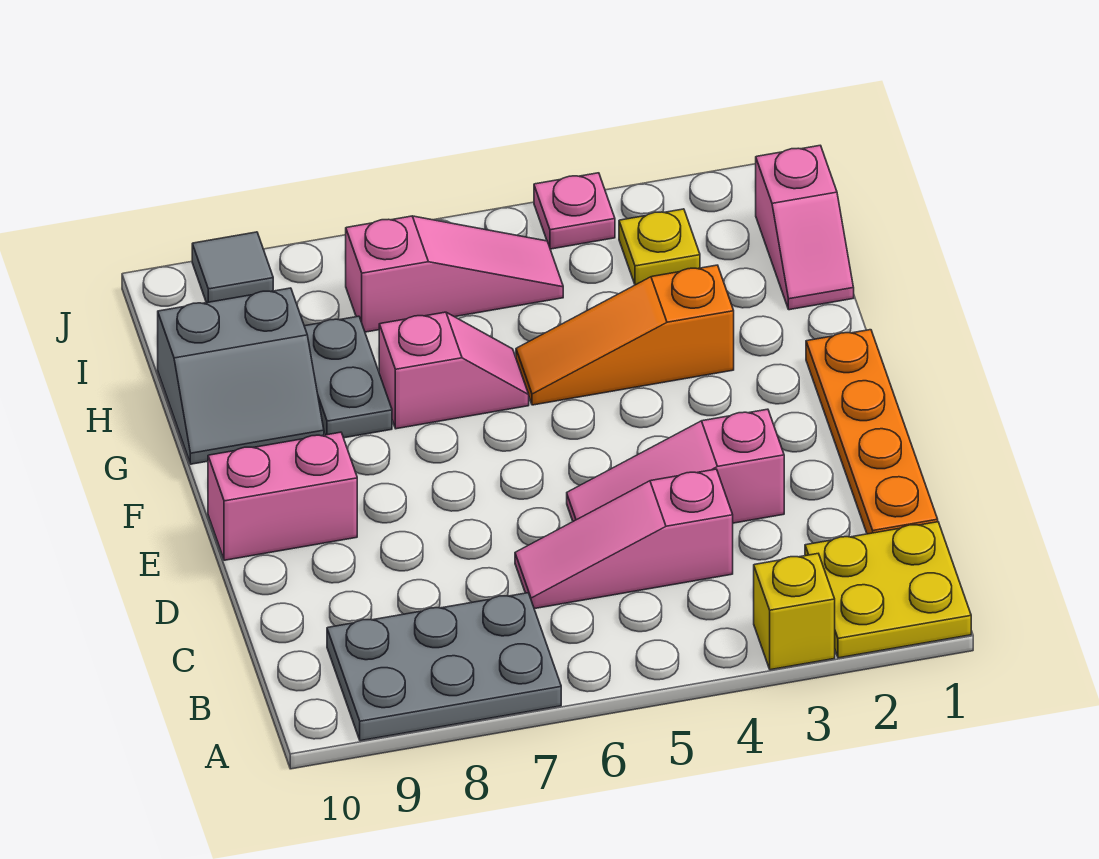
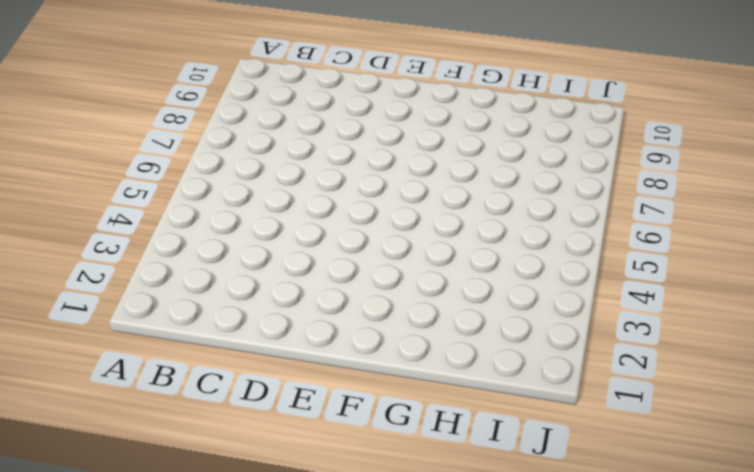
none -> yellow plate A1:B2 level 1
none -> yellow brick A3 level 1
none -> grey plate A7:B9 level 1

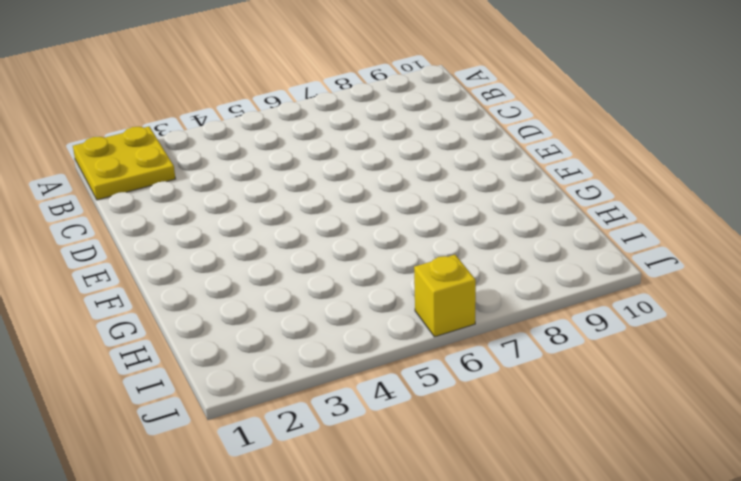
yellow brick J6 level 1 -> yellow brick A3 level 1
none -> grey plate A7:B9 level 1
none -> orange plate C1:F1 level 1
none -> pink slope C4:C6 level 1 top 4

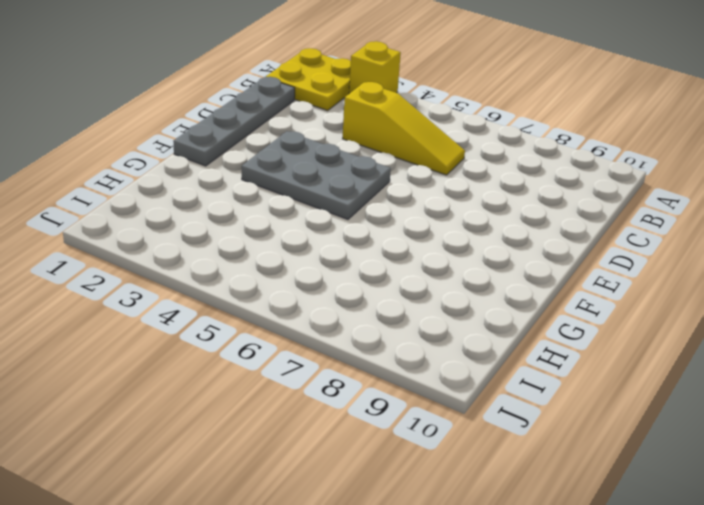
grey plate C1:F1 level 1 -> orange plate C1:F1 level 1
yellow slope C4:C6 level 1 top 4 -> pink slope C4:C6 level 1 top 4
grey plate E3:F5 level 1 -> grey plate A7:B9 level 1
none -> pink slope D3:D5 level 1 top 3
none -> pink brick E9:E10 level 1
none -> orange slope G3:G5 level 1 top 3

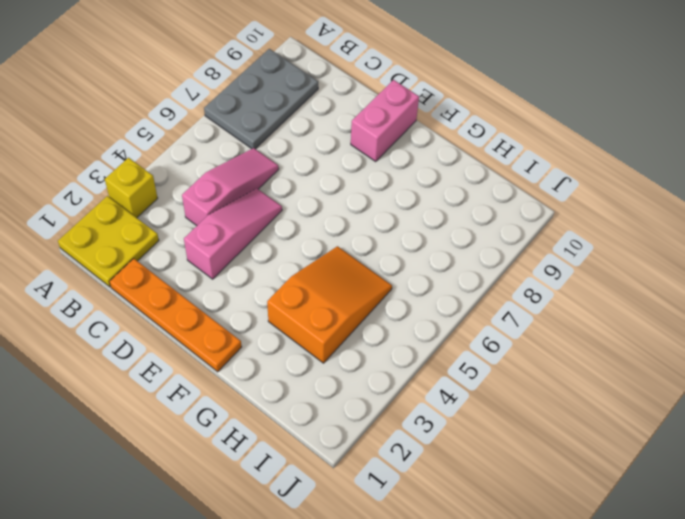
orange slope G3:H5 level 1 top 3 -> orange slope G3:G5 level 1 top 3
none -> pink slope G6:G7 level 1 top 7
none -> grey plate G8:H8 level 1
none -> grey slope G9:H10 level 1 top H

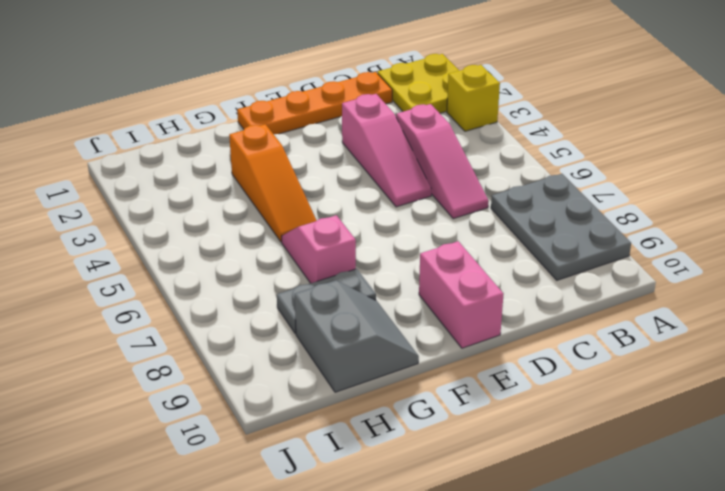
none -> pink slope H1:I1 level 1 top I
none -> yellow plate I3 level 1
none -> pink slope I5:I7 level 1 top 7

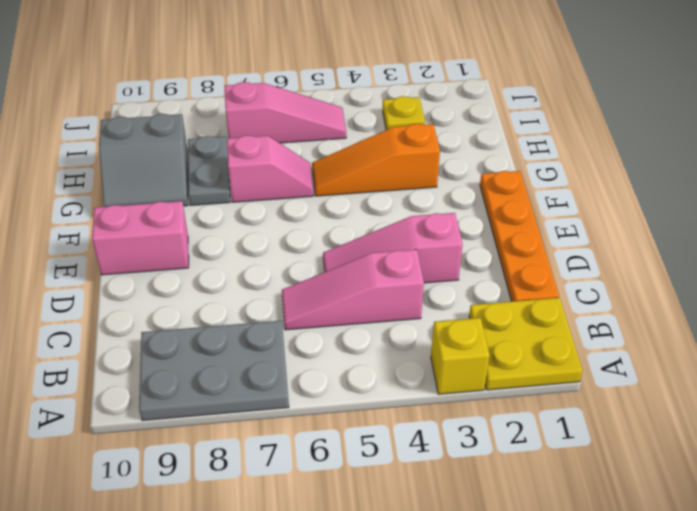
none -> pink slope H1:I1 level 1 top I
none -> pink plate J4 level 1
none -> grey tile J9 level 1

